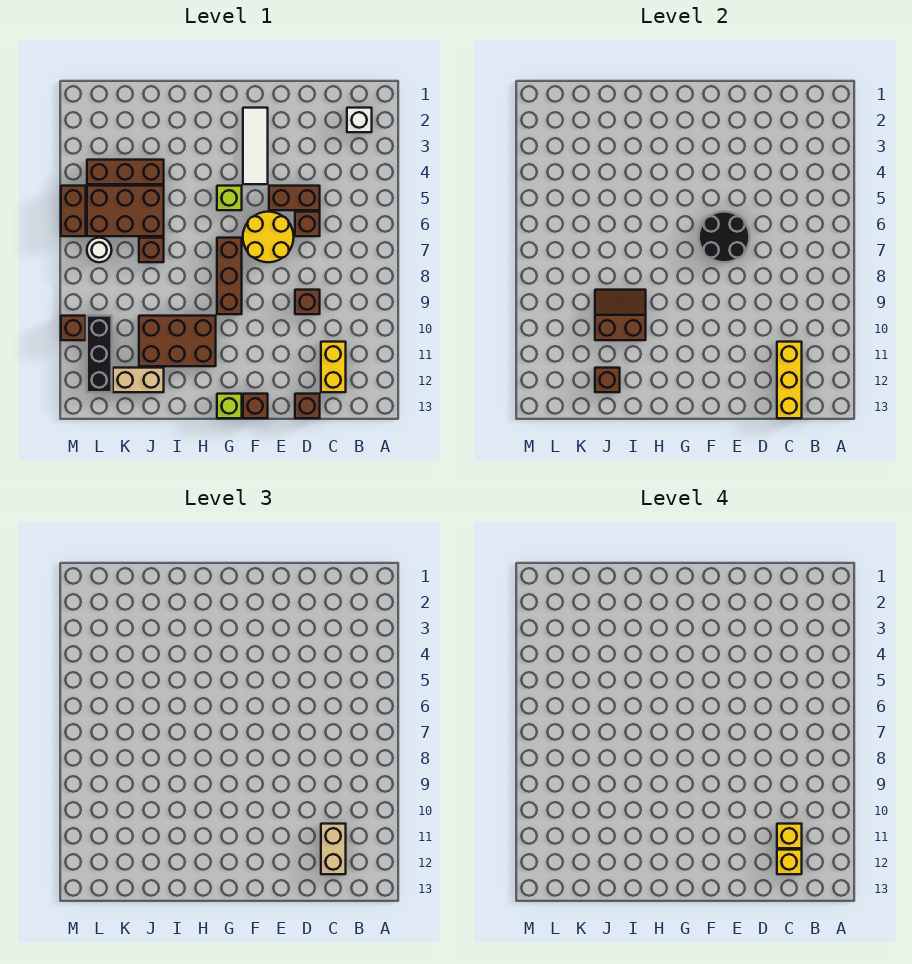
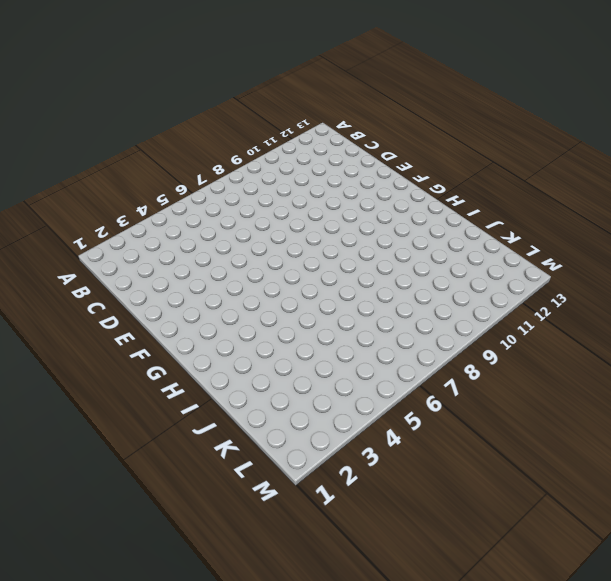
none -> white brick B2 level 1
none -> yellow brick C11:C12 level 1
none -> brown brick D5:E5 level 1

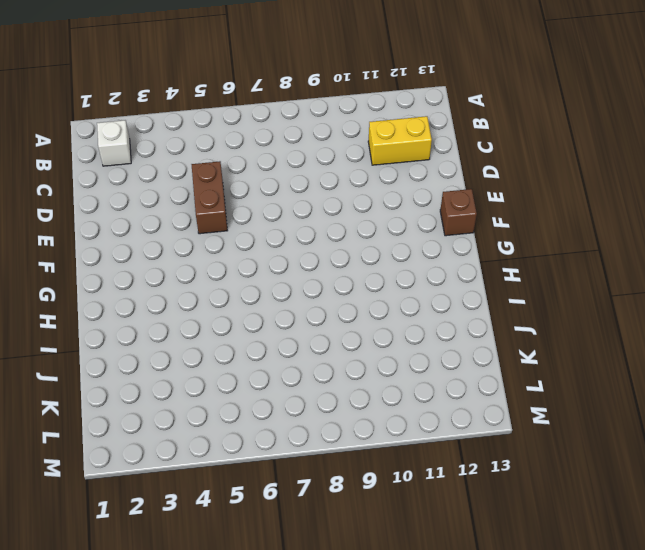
none -> brown brick D6 level 1
none -> brown brick D9 level 1
none -> brown brick D13 level 1

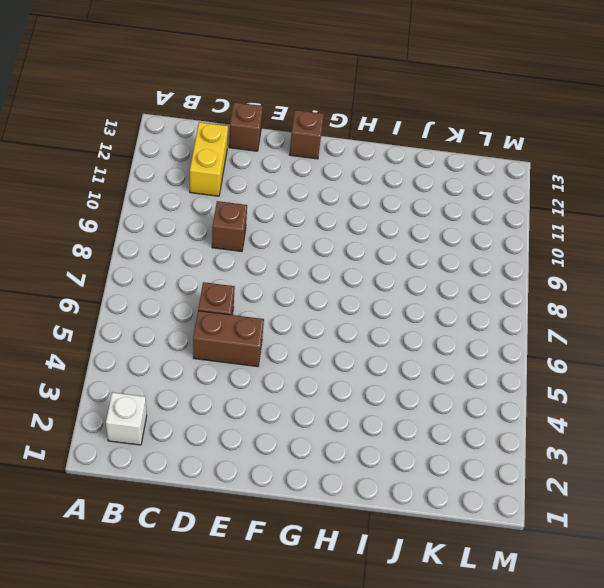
none -> yellow round brick E6:F7 level 1
none -> white tile F2:F4 level 1
none -> lime brick G5 level 1

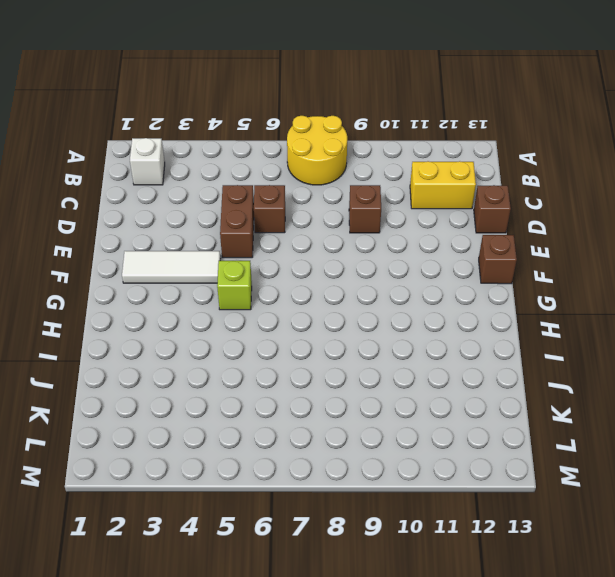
yellow round brick A7:B8 level 1 -> yellow round brick E6:F7 level 1
none -> brown brick G7:G9 level 1
none -> lime brick G13 level 1
none -> brown brick H10:J11 level 1

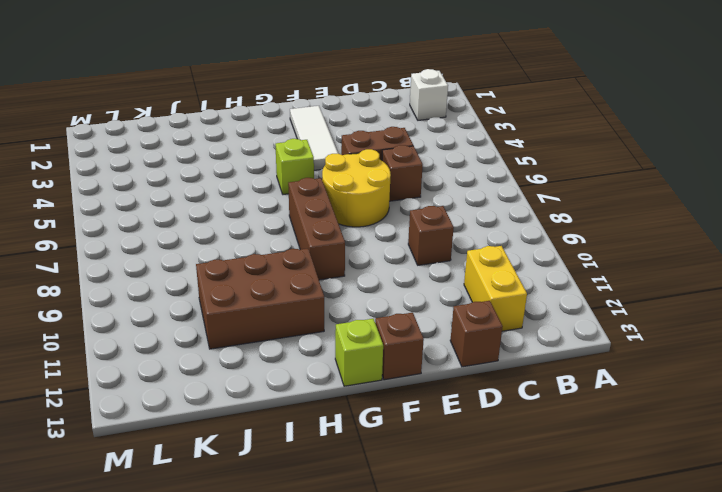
none -> brown brick J4:L4 level 1
none -> brown brick J5:L6 level 1
none -> brown brick J7 level 1

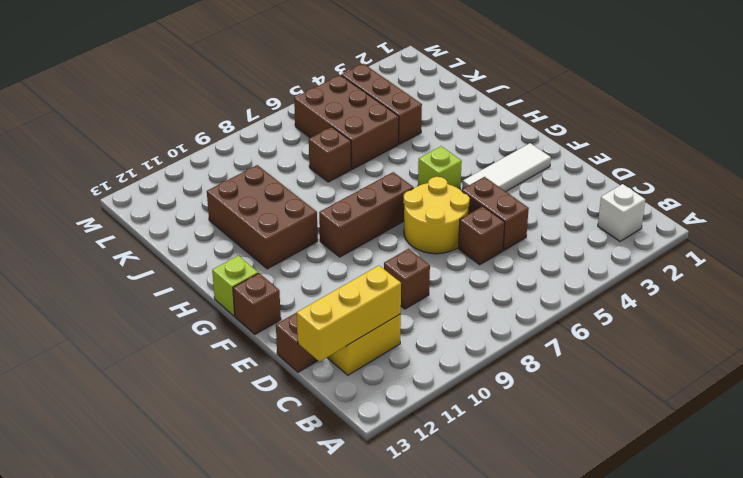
none -> tan brick J12:K12 level 1
none -> white round brick L7 level 1
none -> black brick L10:L12 level 1

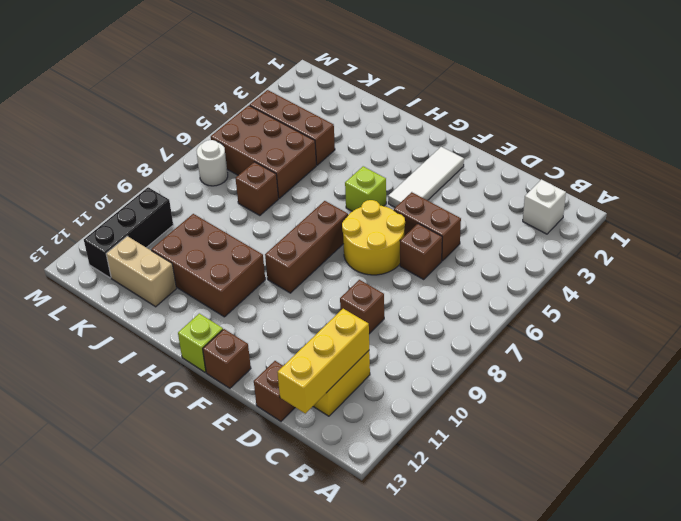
none -> brown brick M5:M6 level 1
none -> brown brick M10 level 1
none -> black round brick E6:F7 level 2

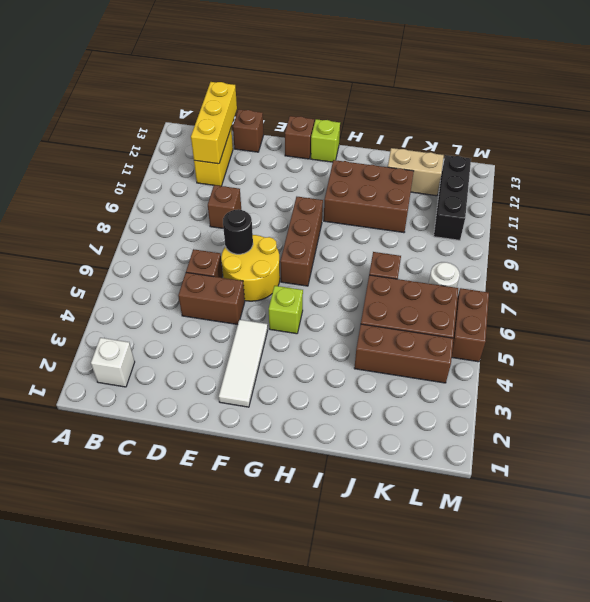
black round brick E7 level 2 -> black round brick E6:F7 level 2
none -> brown brick M10 level 1
none -> brown slope I9:J10 level 2 top 10
none -> brown brick J12 level 2

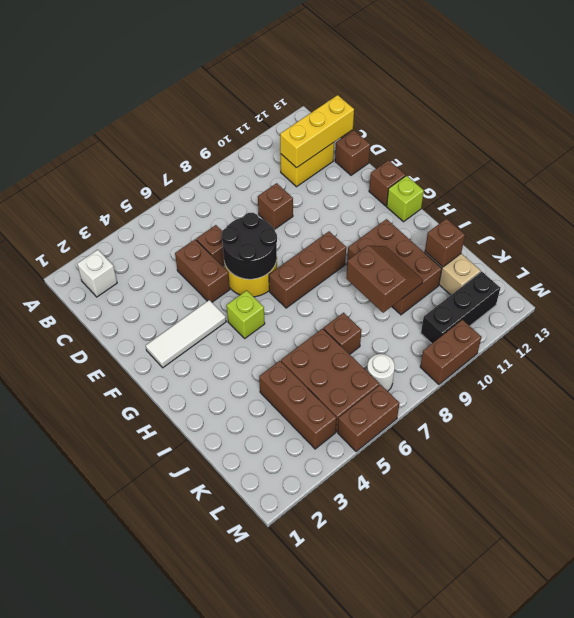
brown slope I9:J10 level 2 top 9 -> brown slope I9:J10 level 2 top 10
brown brick M9:M10 level 1 -> brown brick M10 level 1
none -> tan brick C11:C12 level 3
none -> yellow brick C11 level 4
none -> yellow brick C12 level 4

